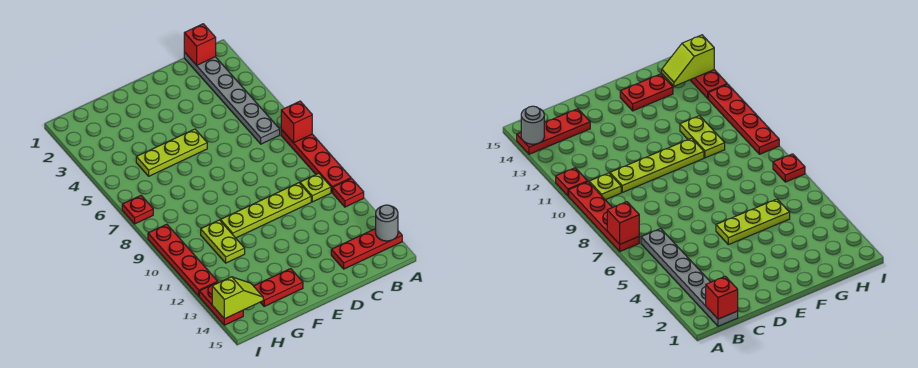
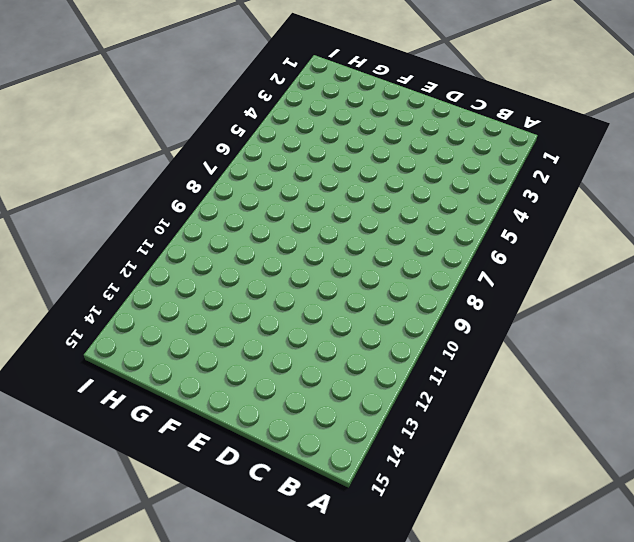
none -> red plate A7:A10 level 1
none -> red plate A11 level 1
none -> red plate A14:C14 level 1

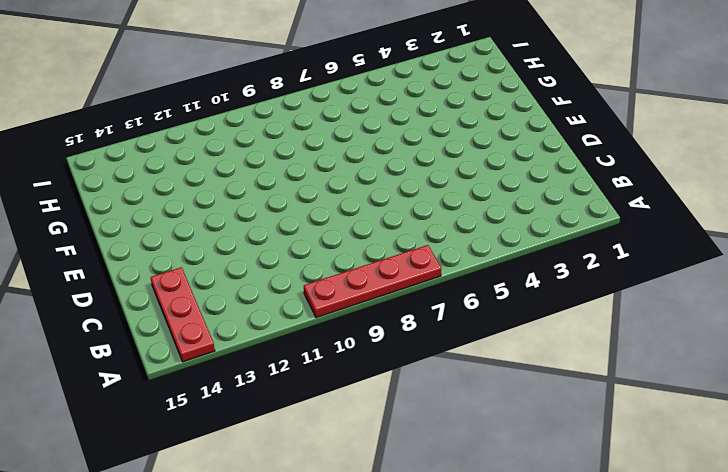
none -> red plate A11 level 1
none -> grey plate B1:B6 level 1
none -> lime plate B10 level 1

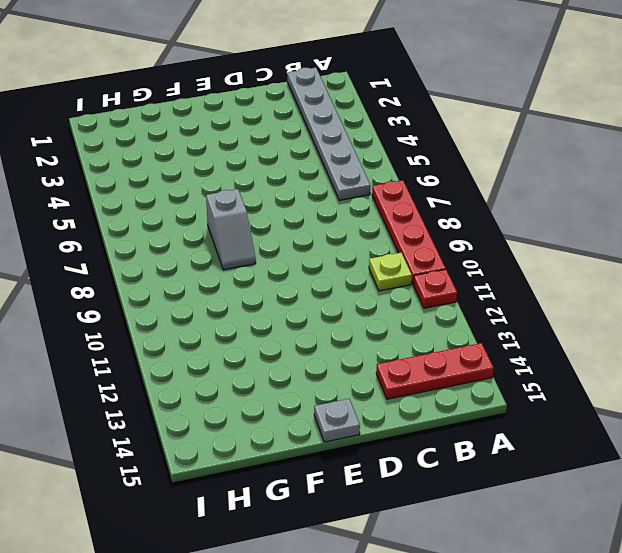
grey plate E15 level 1 -> none
grey slope F7:F8 level 1 top 7 -> none
none -> lime plate C10:F10 level 1
none -> lime plate E5:G5 level 1
none -> red plate F14:G14 level 1

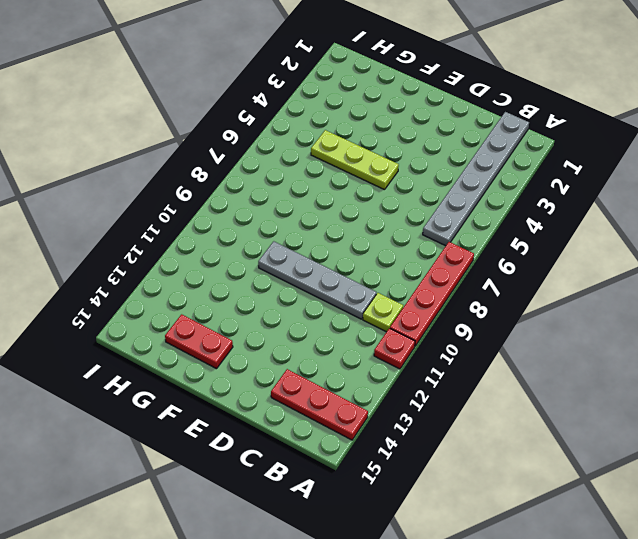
grey plate C10:F10 level 1 -> lime plate C10:F10 level 1
none -> lime plate G10:G11 level 1
none -> red plate I7 level 1
none -> red plate I9:I12 level 1

